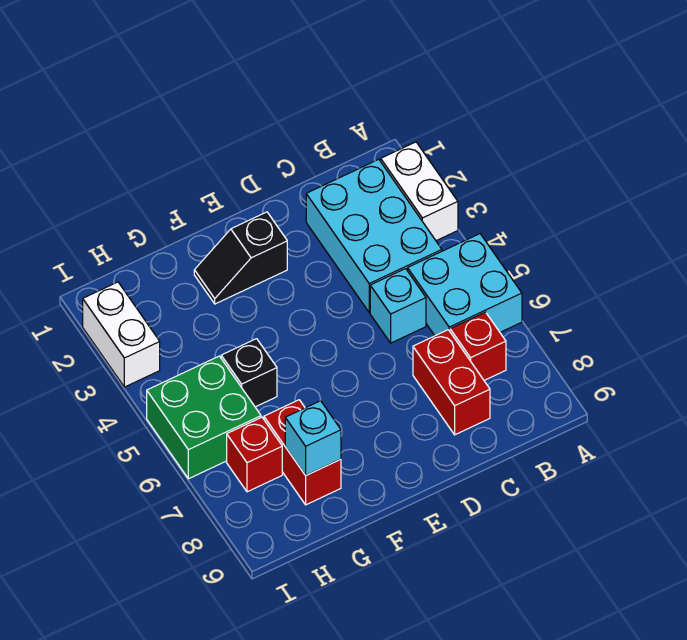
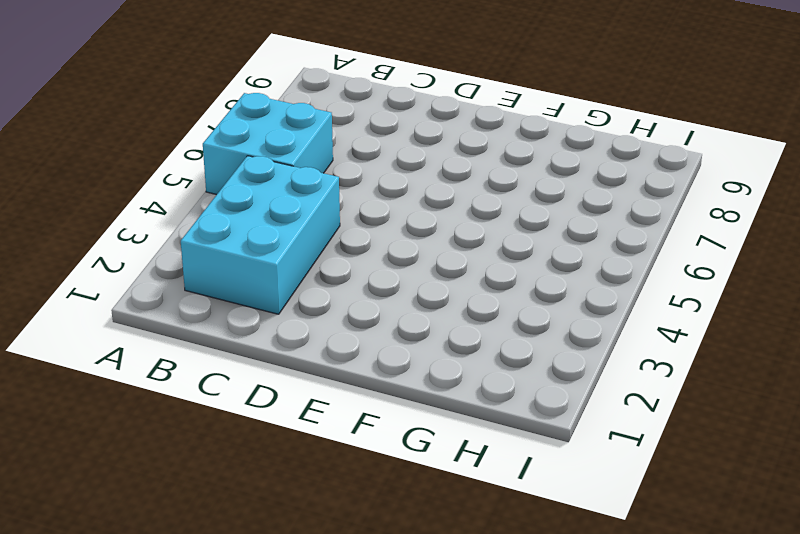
none -> white brick A2:A3 level 1
none -> red brick B7 level 1
none -> cyan brick C5 level 1

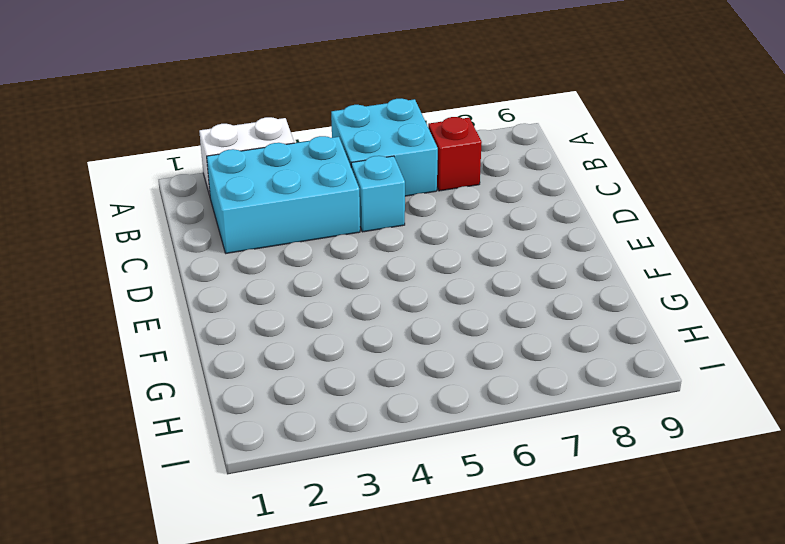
none -> red brick C7:C8 level 1
none -> black slope E2:F2 level 1 top E
none -> black brick G5 level 1

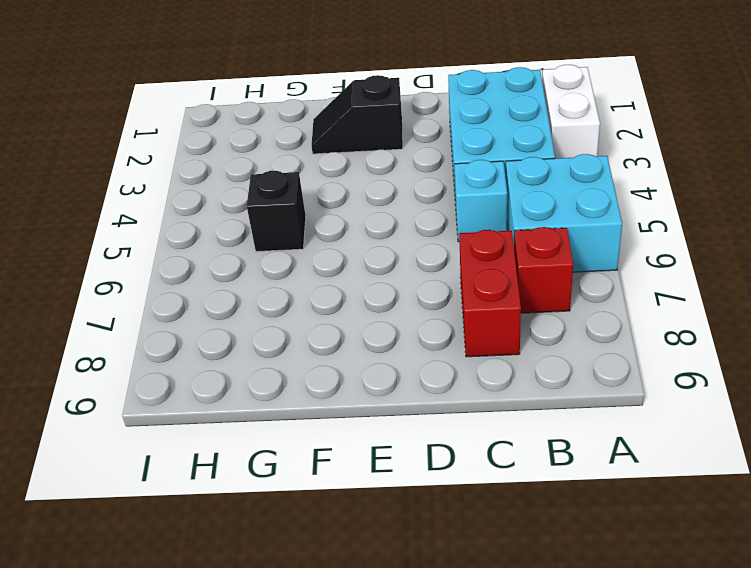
none -> red brick G7:G8 level 1
none -> green brick H5:I6 level 1
none -> red brick H7 level 1

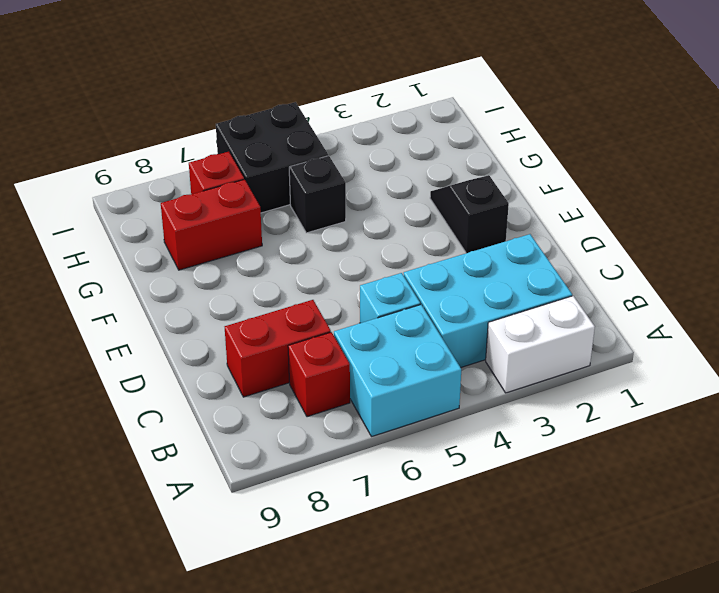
black brick H5:I6 level 1 -> green brick H5:I6 level 1
none -> white brick I2:I3 level 1
none -> cyan brick G8 level 2

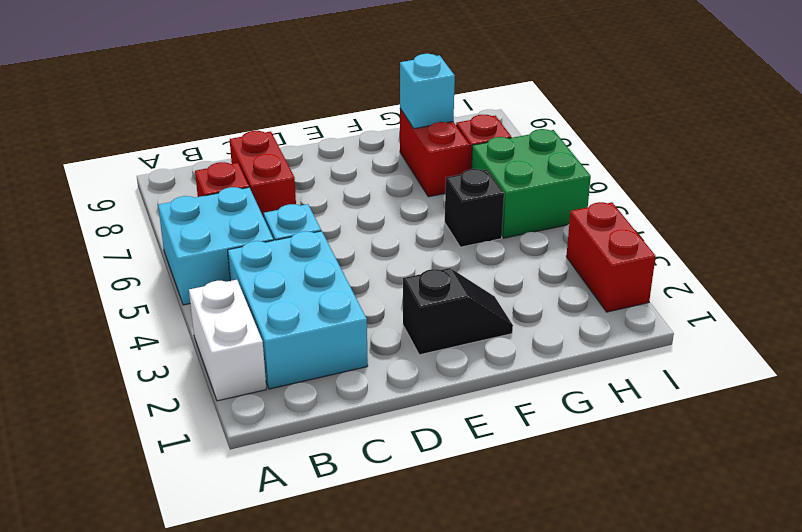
red brick I2:I3 level 1 -> white brick I2:I3 level 1

